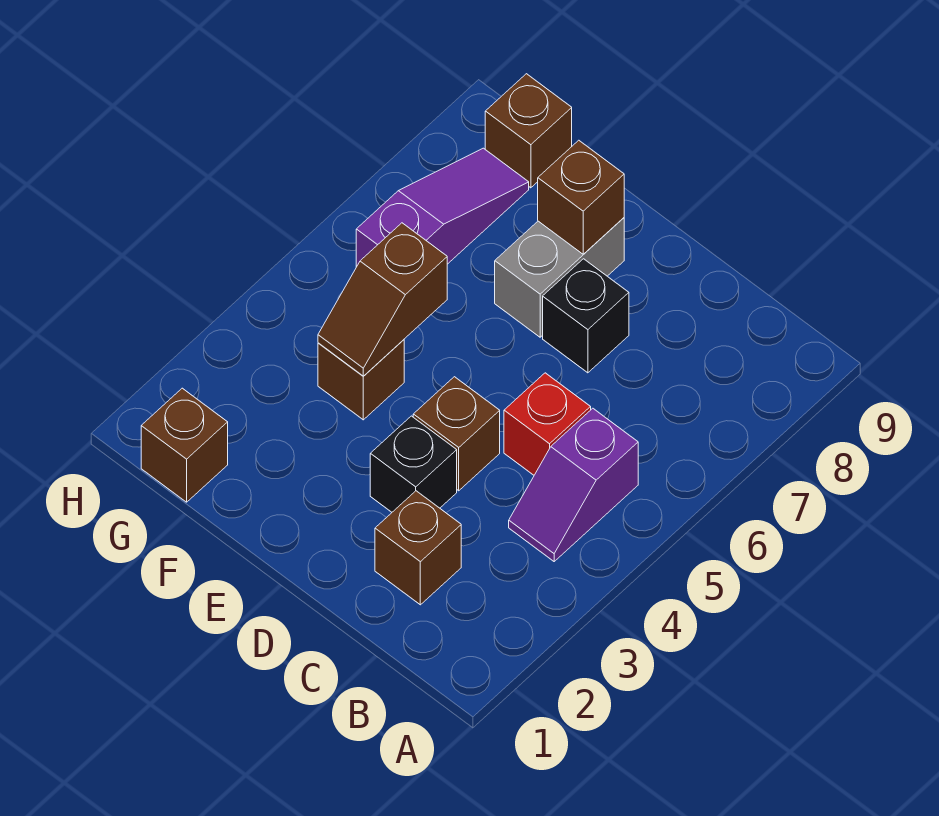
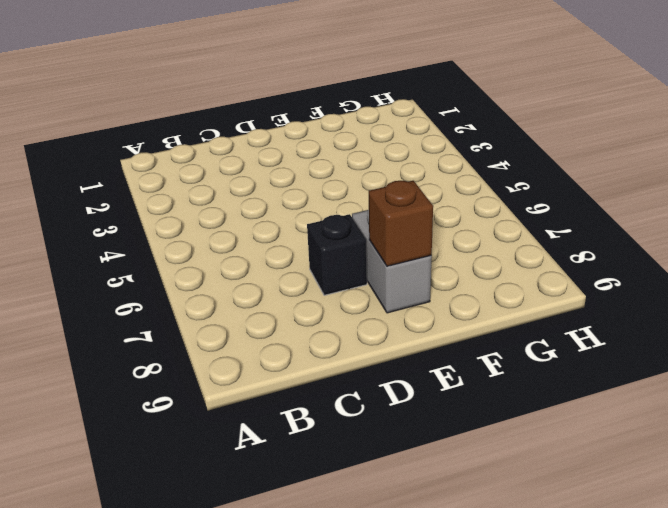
none -> purple slope B4:B5 level 1 top 5
none -> brown brick C2 level 1
none -> red brick C5 level 1

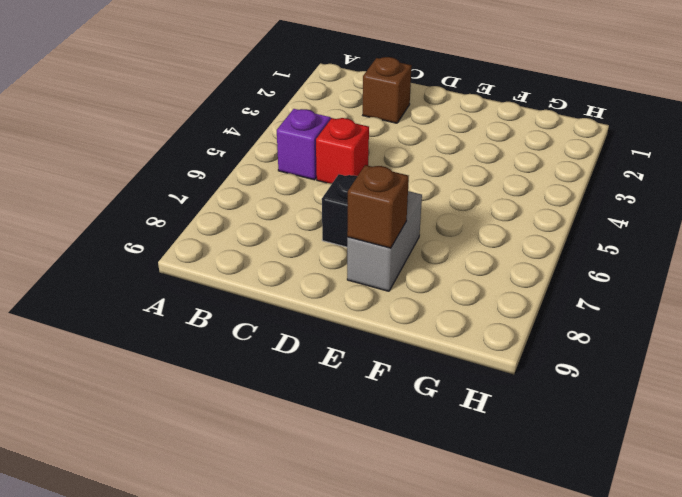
none -> black brick D3 level 1
none -> brown brick D4 level 1
none -> brown brick F4 level 1

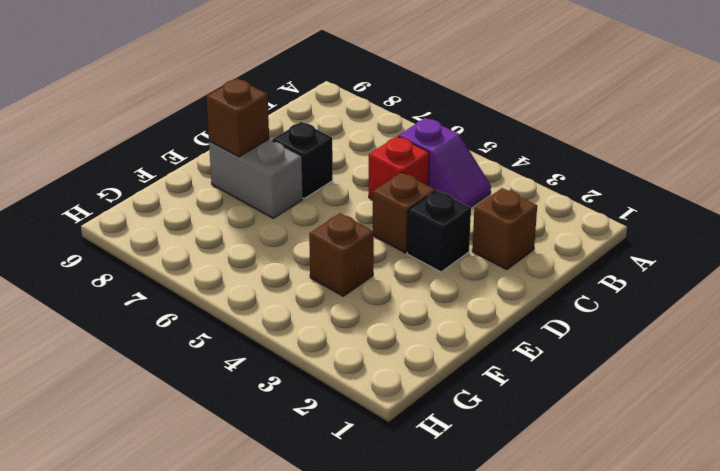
none -> brown brick G1 level 1
none -> purple slope G6:G8 level 1 top 6
none -> brown brick G9 level 1

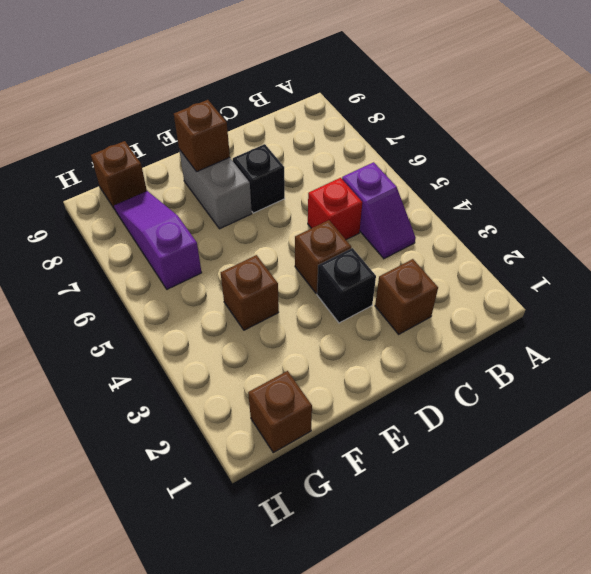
none -> brown slope F4:F5 level 2 top 5

